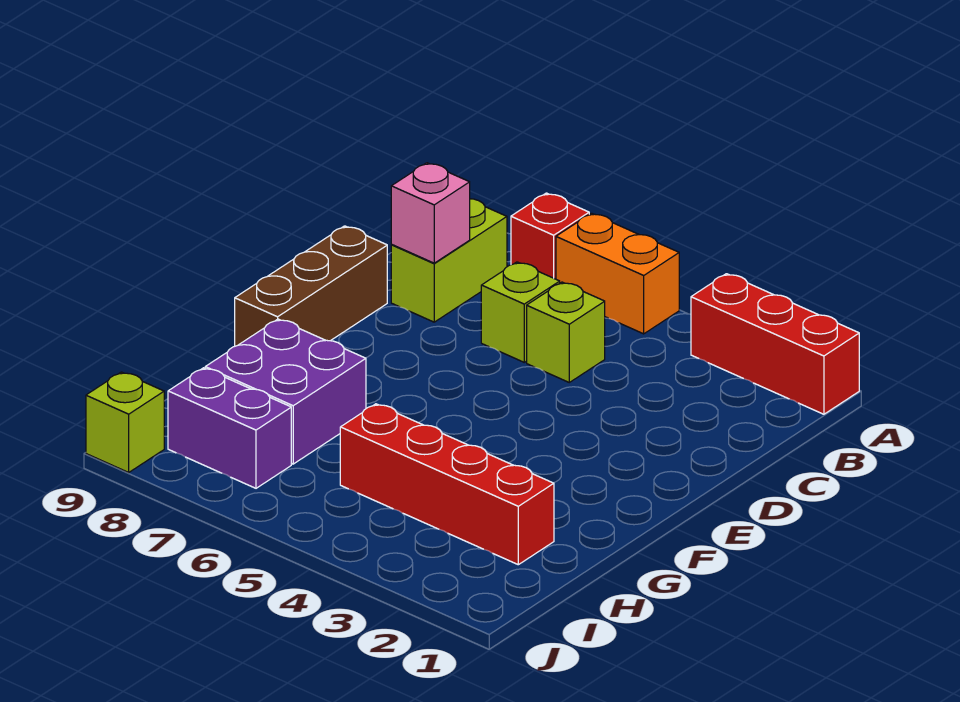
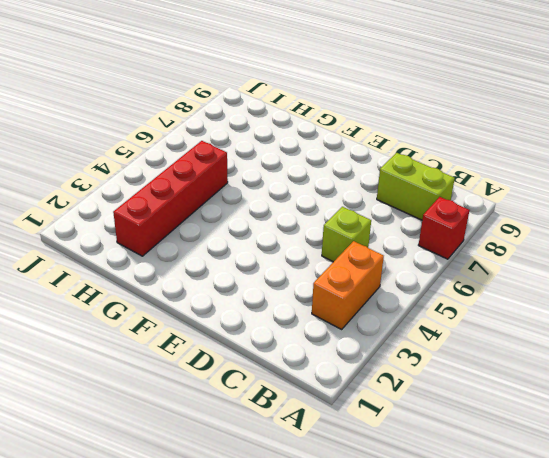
orange brick B3:B4 level 1 -> orange brick A5:A6 level 1
none -> red brick A1:A3 level 1
none -> lime brick C6 level 1
none -> brown brick D9:F9 level 1

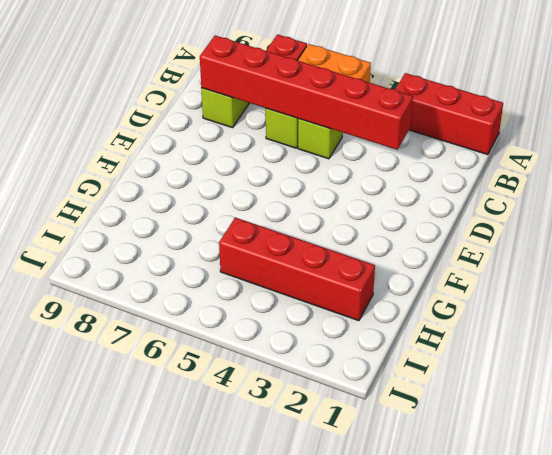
red brick C3:C8 level 2 -> pink brick C8 level 2
none -> brown brick D9:F9 level 1
none -> purple brick G7:H8 level 1
none -> purple brick I7:I8 level 1

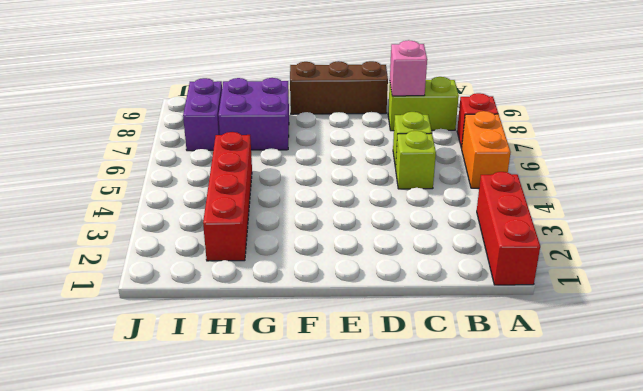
none -> lime brick J9 level 1

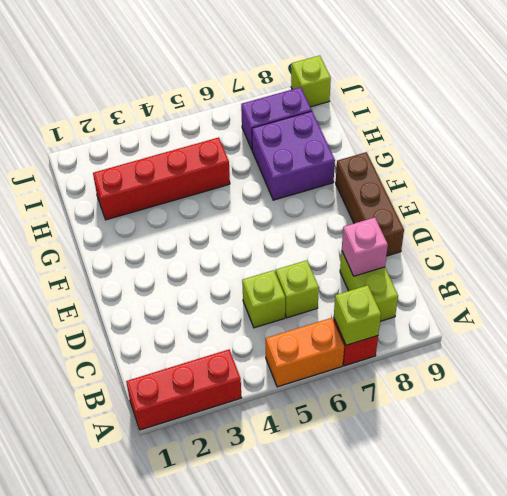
lime brick A7 level 2 -> none

